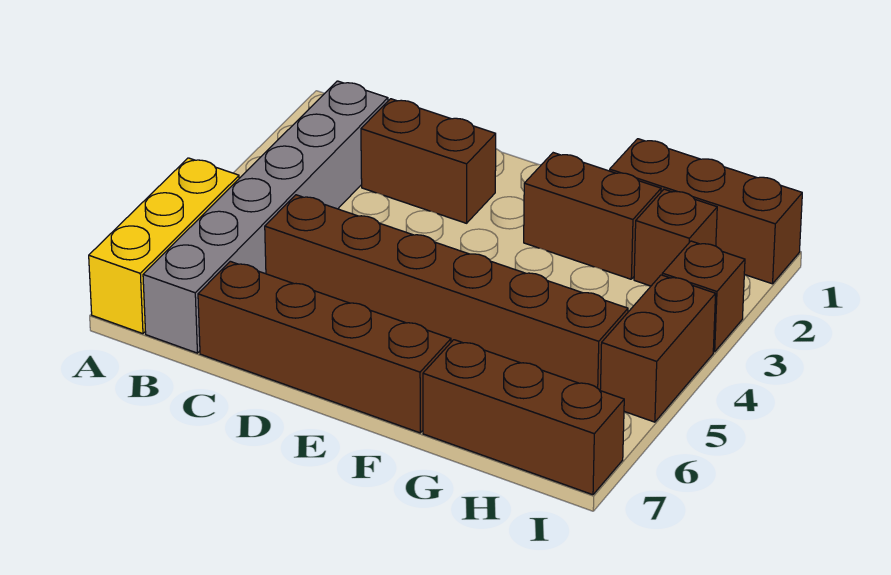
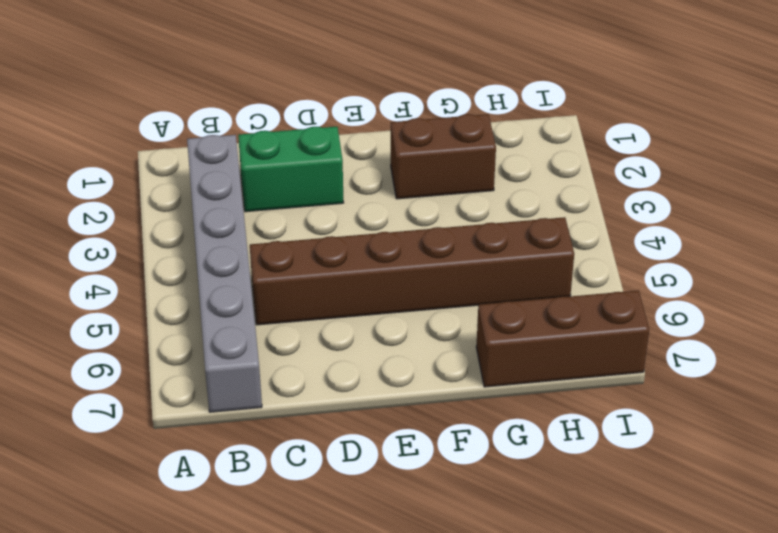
green brick C2:D2 level 1 -> brown brick C2:D2 level 1
none -> yellow brick A5:A7 level 1
none -> brown brick C7:F7 level 1

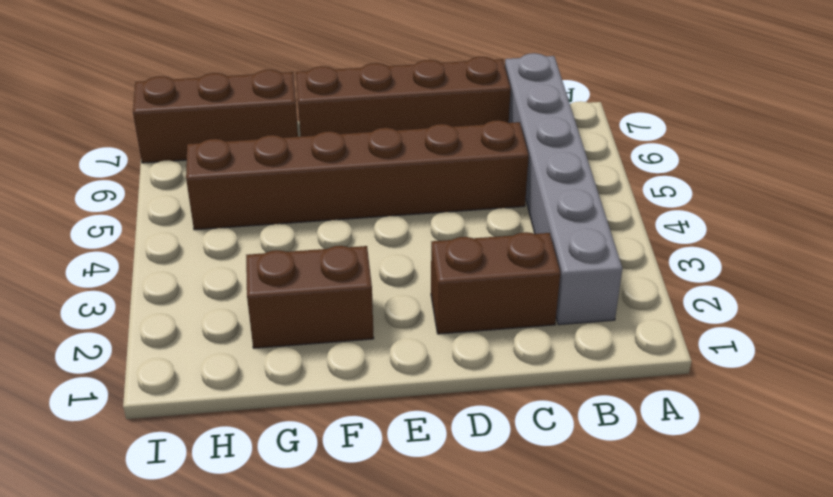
none -> yellow brick A5:A7 level 1
none -> brown brick G1:I1 level 1

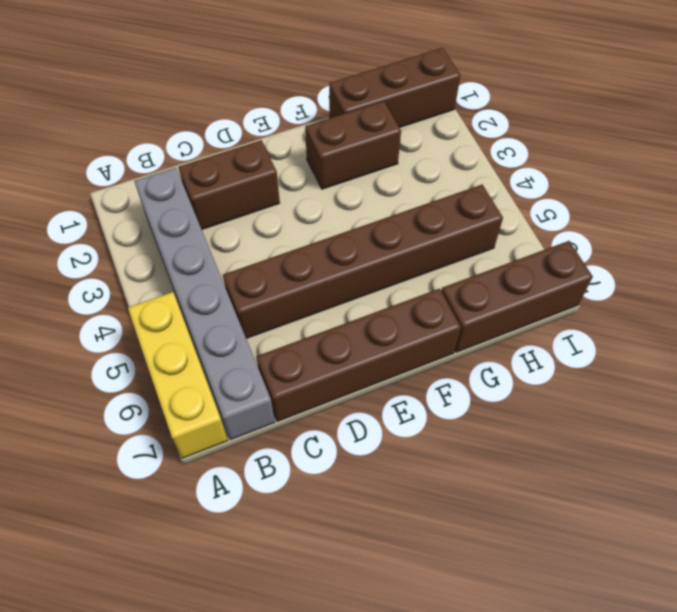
none -> brown brick H2 level 1
none -> brown brick I3 level 1

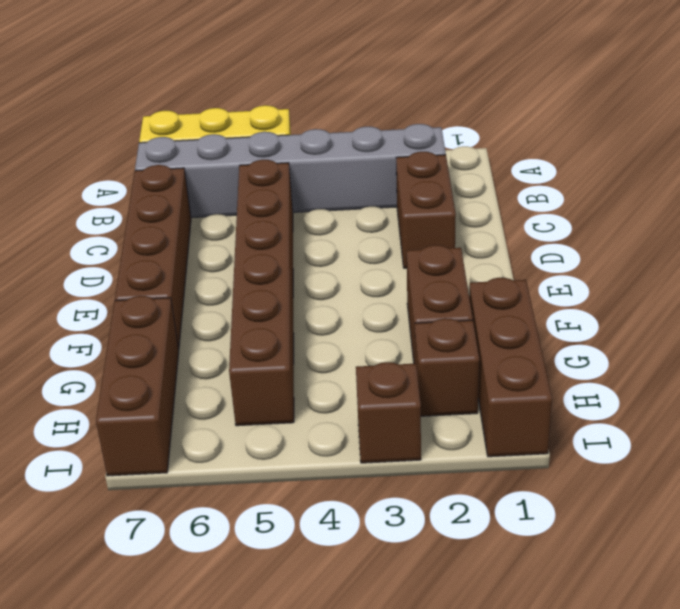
none -> brown brick I4:I5 level 1

